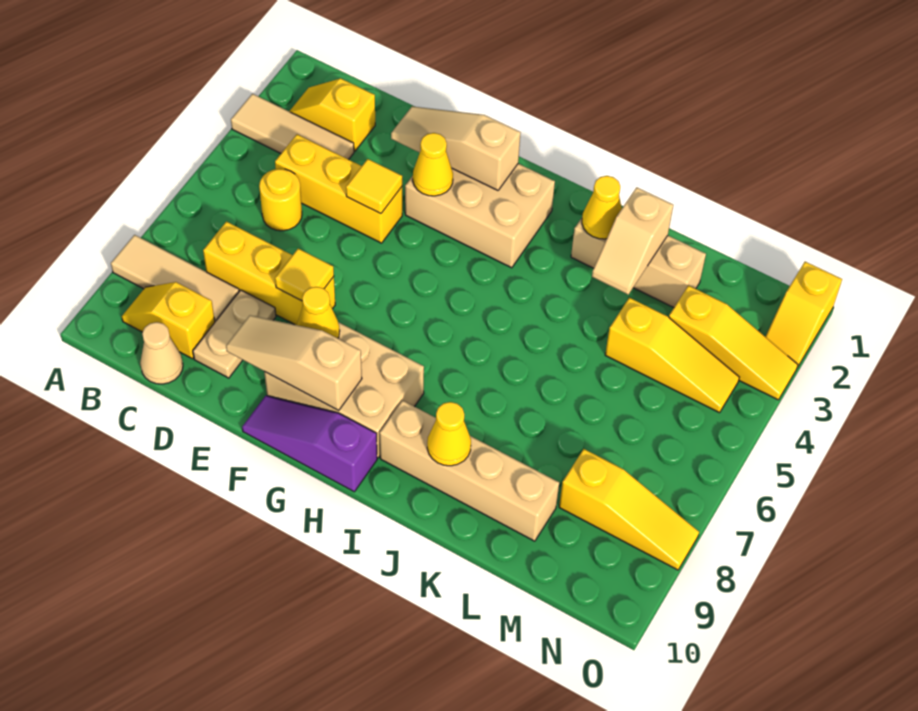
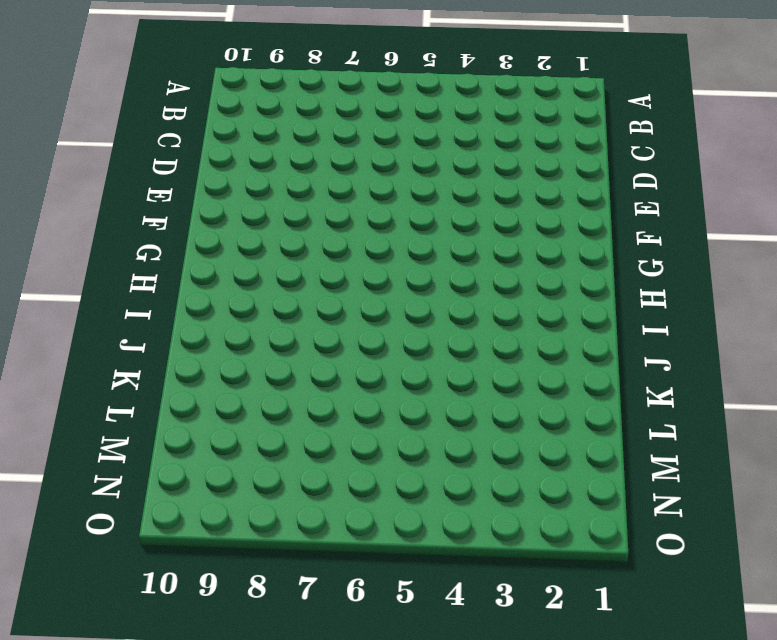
none -> tan tile A3:C3 level 1
none -> tan tile A8:C8 level 1
none -> yellow slope B2:C2 level 1 top C

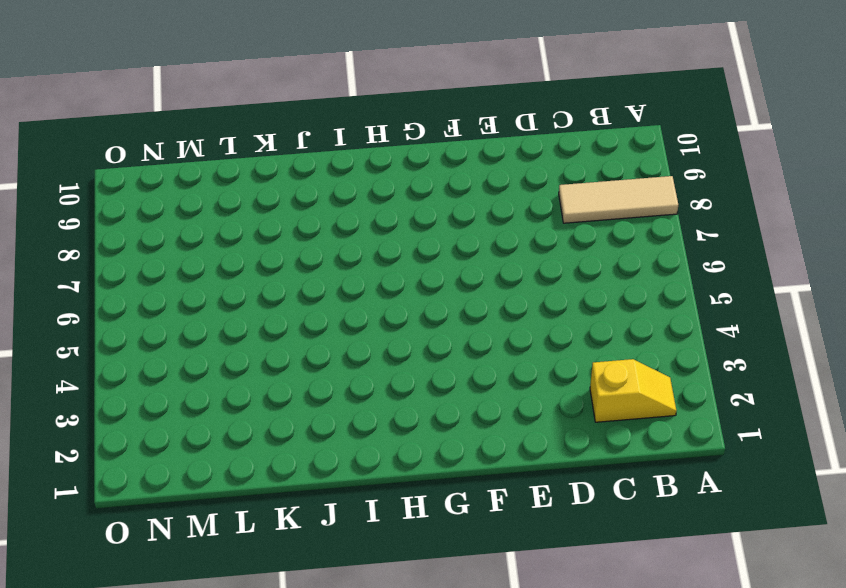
none -> tan tile A3:C3 level 1
none -> yellow slope B9:C9 level 1 top C
none -> yellow brick C4:E4 level 1

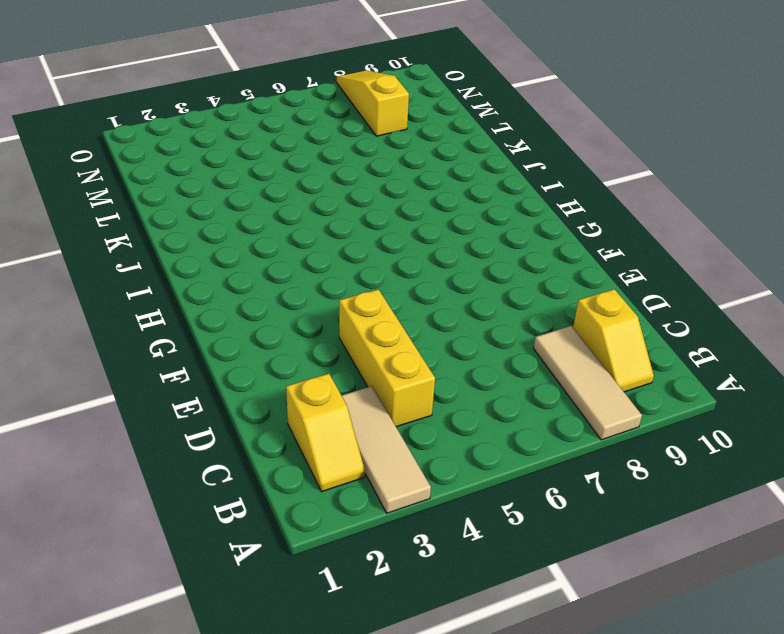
none -> yellow round brick C5 level 1
none -> yellow brick C7:E7 level 1
none -> tan cone C10 level 1

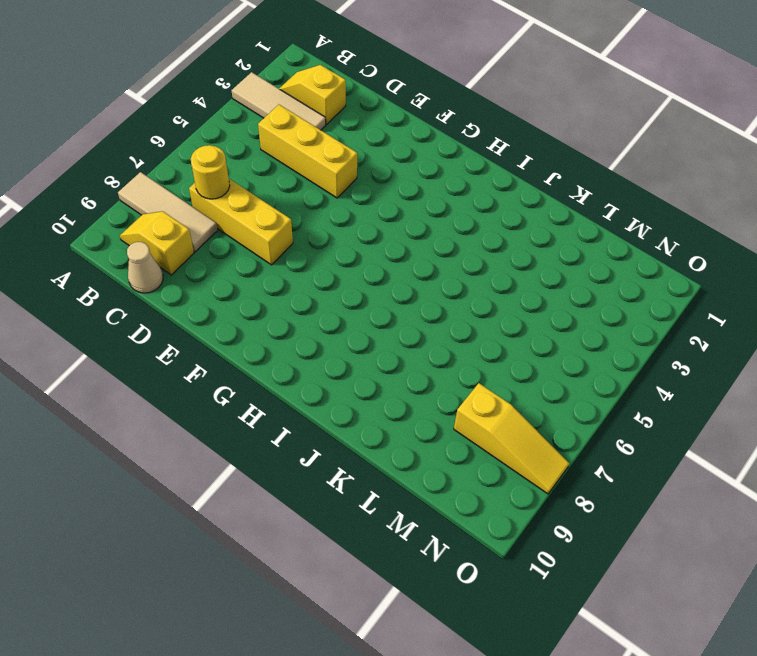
yellow round brick C7 level 2 -> yellow round brick C5 level 1
none -> tan plate D8:D9 level 1
none -> tan brick F2:H3 level 1
none -> tan brick F8:H9 level 1

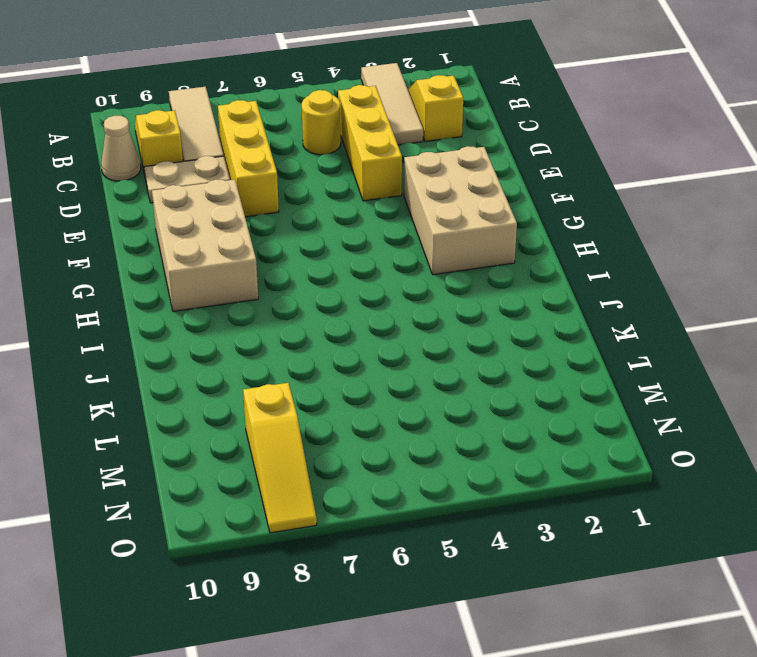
none -> purple slope F10:H10 level 1 top H
none -> tan brick I9:L9 level 1
none -> tan brick J2:L2 level 1

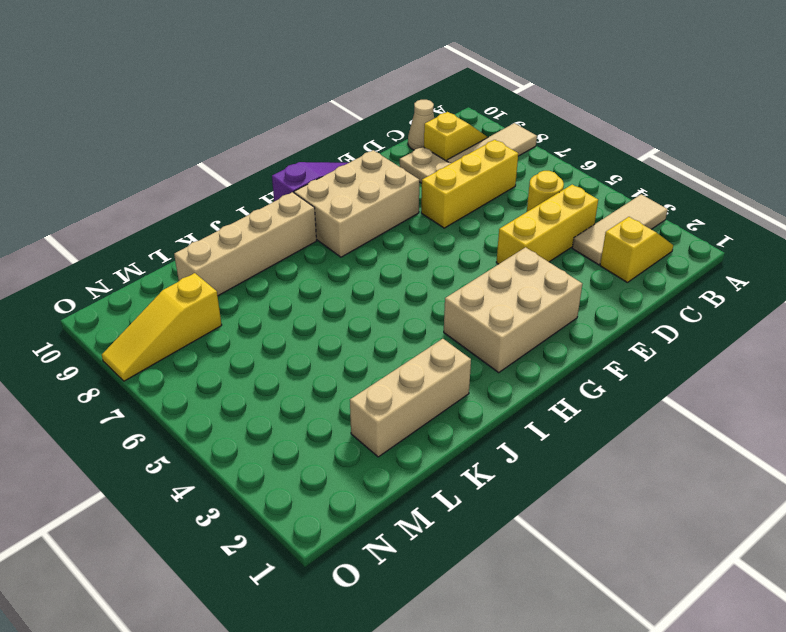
none -> yellow slope L4:N4 level 1 top L
none -> yellow slope M3:O3 level 1 top M
none -> yellow slope O1:O2 level 1 top 1

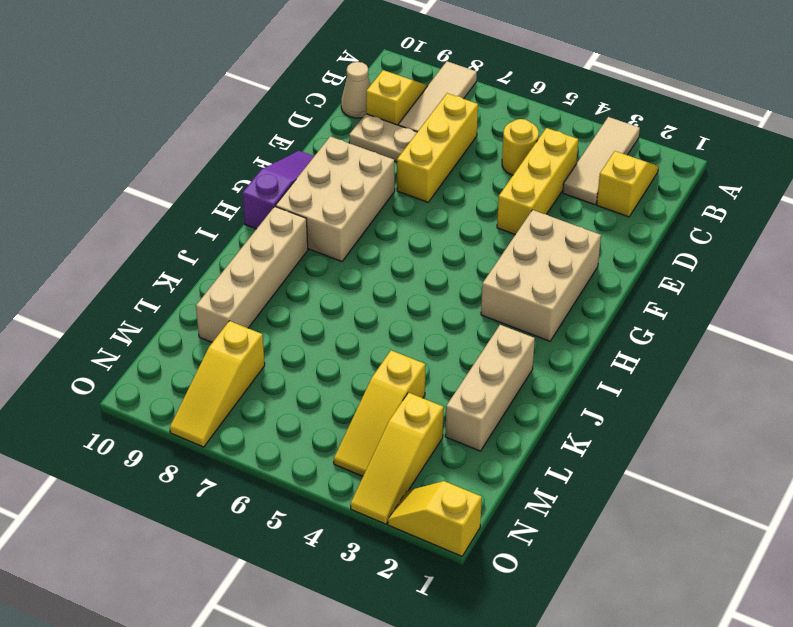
none -> tan slope E2:G2 level 2 top G
none -> yellow tile E4 level 2
none -> yellow tile E7 level 2

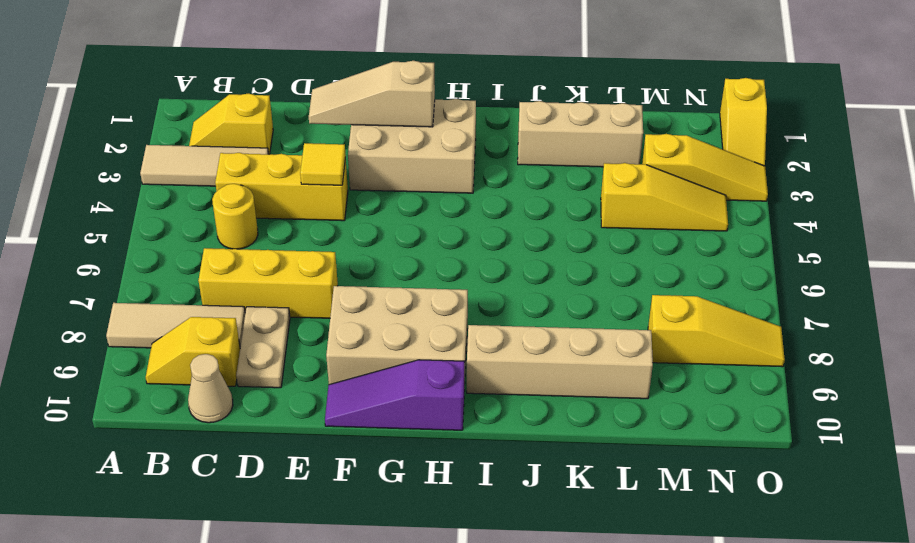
none -> yellow tile E7 level 2
none -> tan slope E9:G9 level 2 top G
none -> yellow cone F3 level 2

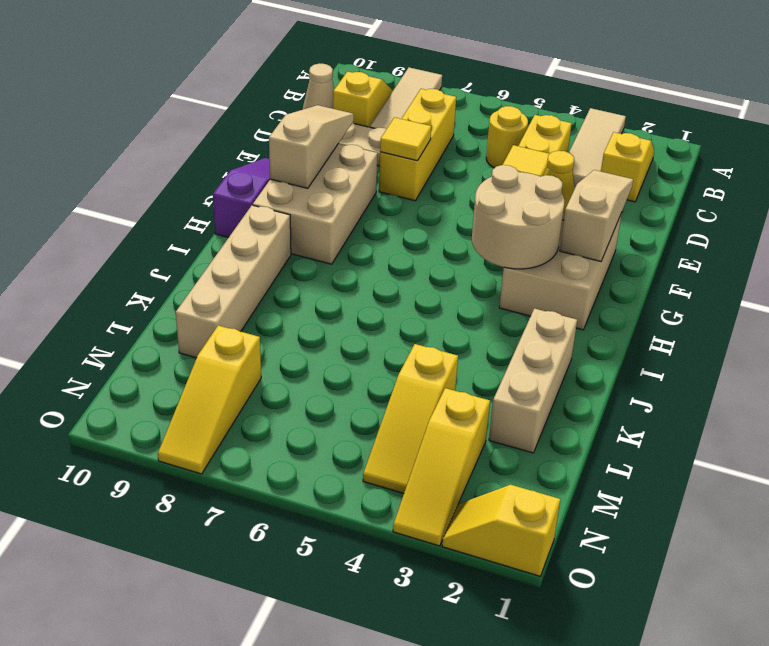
tan round brick G3:H4 level 2 -> none
none -> yellow cone F8 level 2
none -> yellow cone J2 level 2
none -> yellow cone J9 level 2

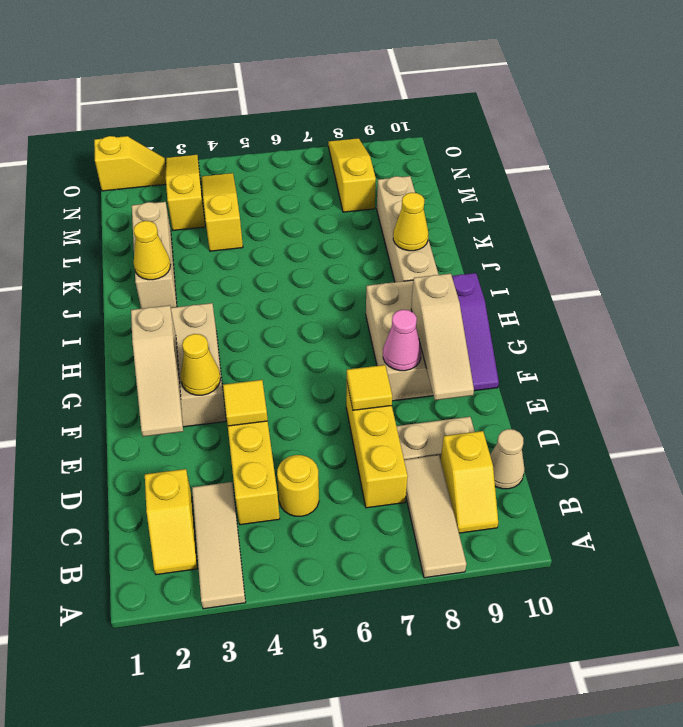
pink cone F8 level 2 -> yellow cone F8 level 2
none -> tan slope K2:K3 level 2 top 2

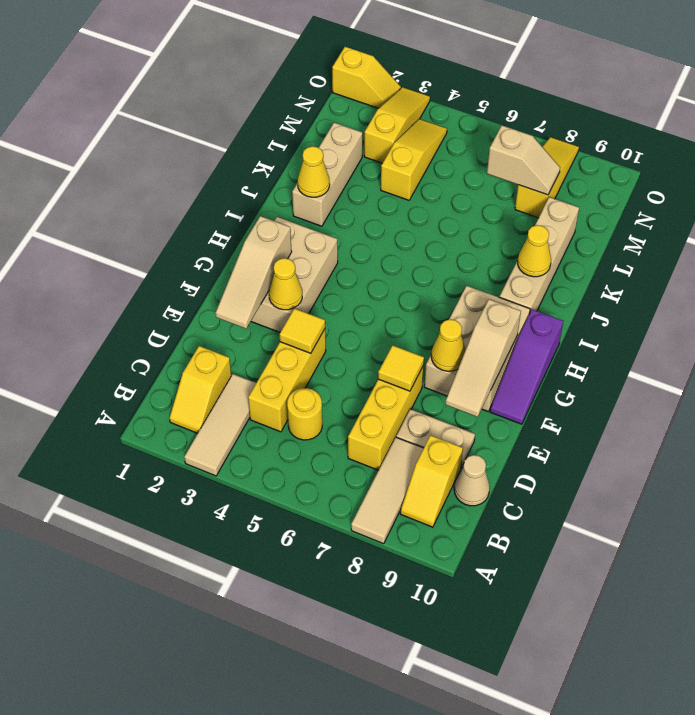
tan slope M7:M8 level 2 top 7 -> tan slope K2:K3 level 2 top 2

